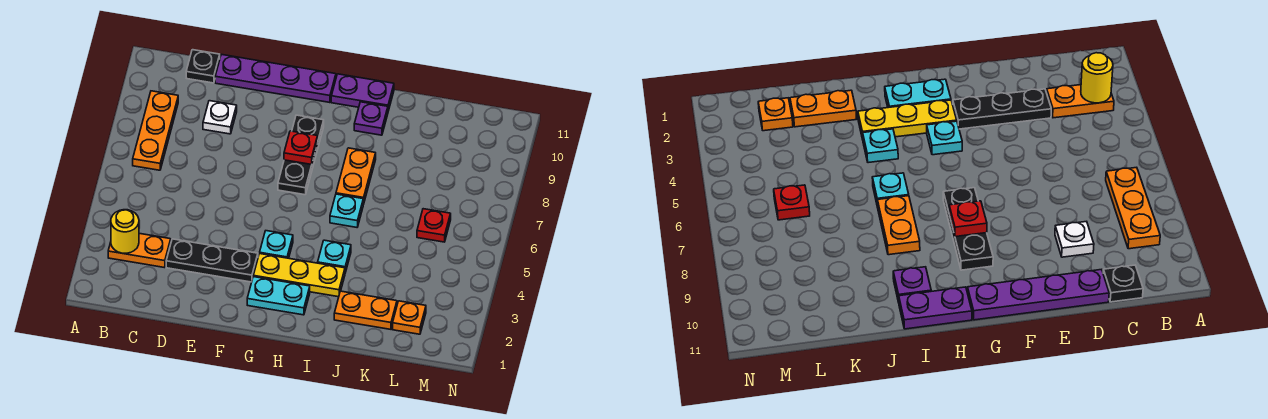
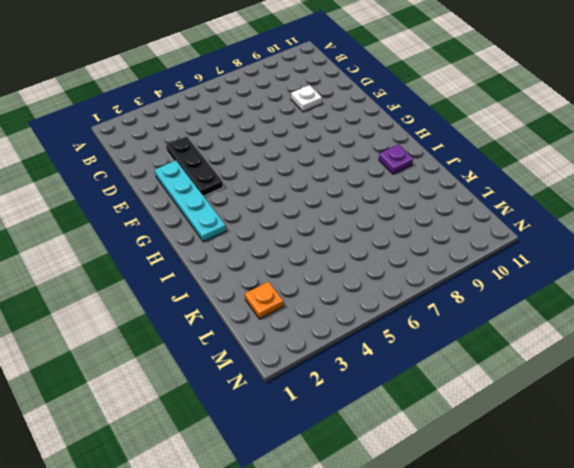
cyan plate E2:H2 level 1 -> cyan plate G2:H2 level 1
none -> orange plate B3:C3 level 1
none -> orange plate B7:B9 level 1
none -> black plate C11 level 1

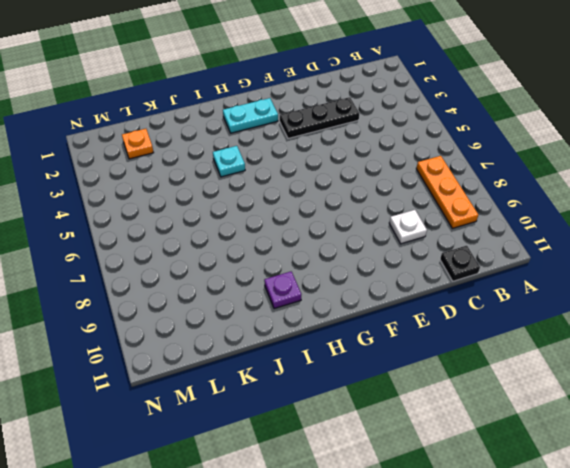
none -> orange plate B3:C3 level 1
none -> purple plate D11:G11 level 1
none -> yellow plate G3:I3 level 1

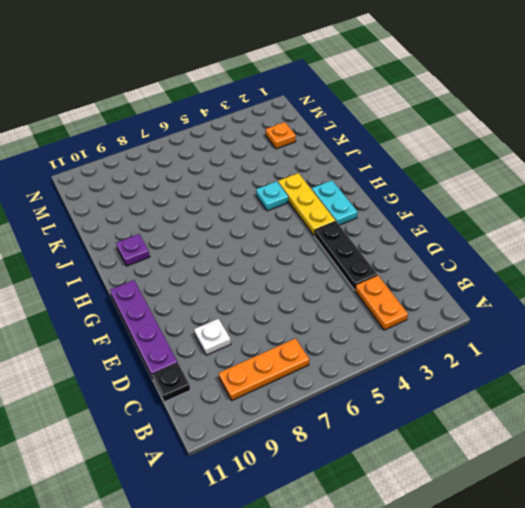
none -> cyan plate G4 level 1
none -> black plate G7:G9 level 1
none -> purple plate H11:I11 level 1

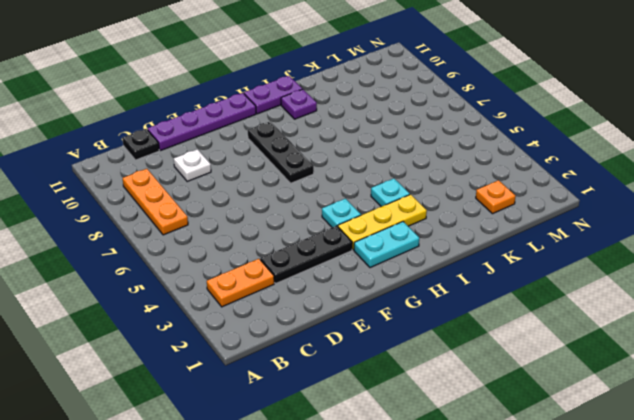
none -> cyan plate I6 level 1
none -> orange plate I7:I8 level 1
none -> orange plate J2:K2 level 1

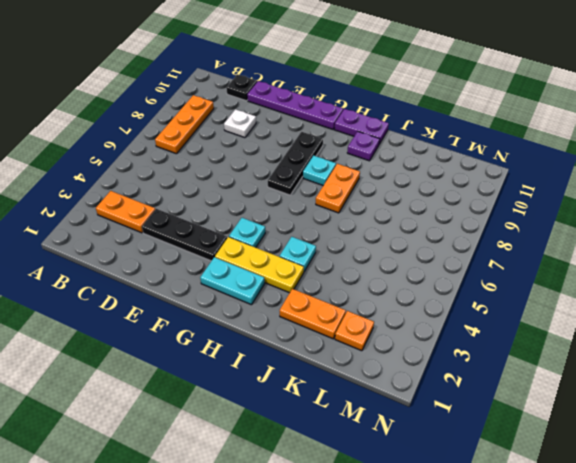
cyan plate H8 level 1 -> cyan plate I6 level 1
none -> red plate L6 level 1
none -> yellow round brick B3 level 2
none -> red plate G8 level 2

